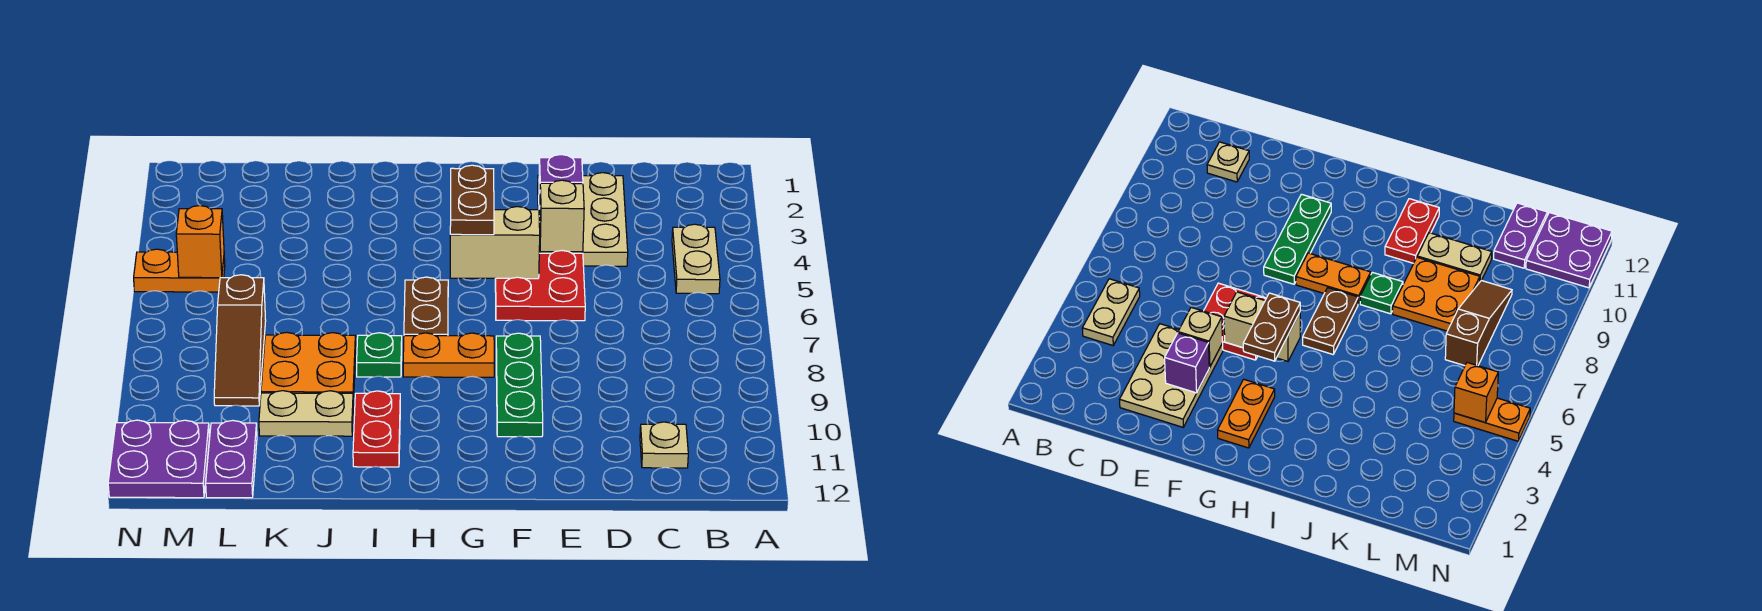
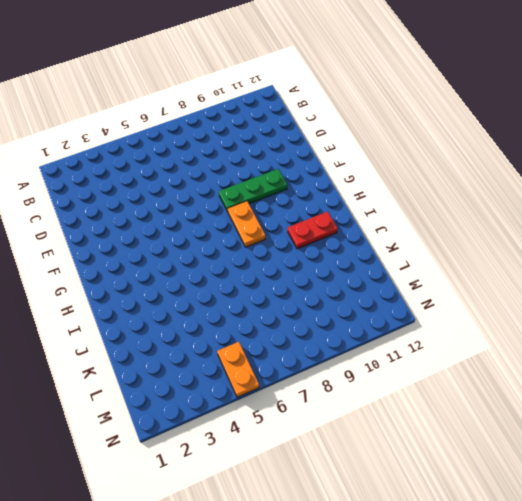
none -> tan plate B4:B5 level 1
none -> tan plate C11 level 1
none -> tan plate D2:E4 level 1

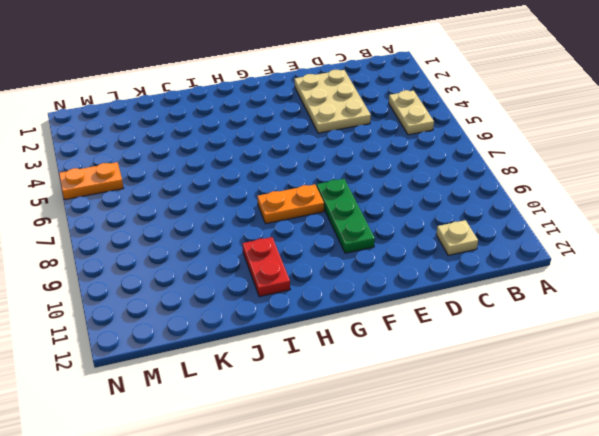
none -> red plate E5:F6 level 1
none -> orange plate G2:G3 level 1
none -> brown plate H6:H7 level 1

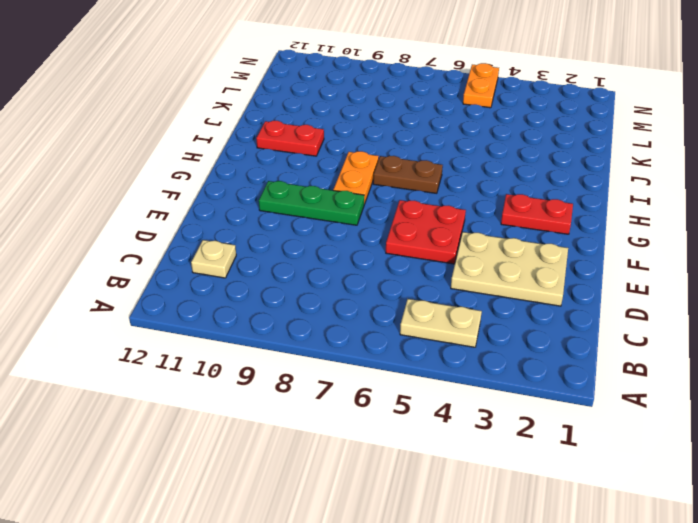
red plate G2:G3 level 1 -> orange plate G2:G3 level 1
none -> green plate I8 level 1
none -> orange plate J8:K9 level 1
none -> tan plate J10:K10 level 1

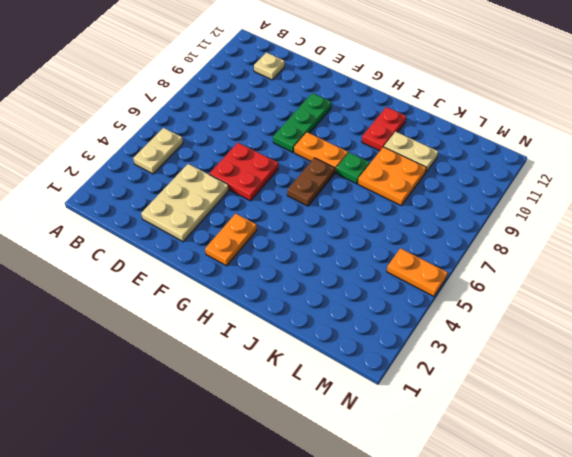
none -> brown slope L7:L9 level 1 top 7
none -> purple plate L11:L12 level 1
none -> purple plate M11:N12 level 1

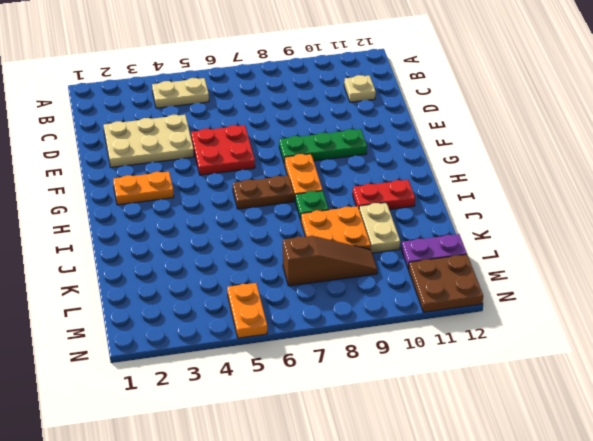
brown plate M11:N12 level 1 -> purple plate M11:N12 level 1
none -> purple brick E3 level 2
none -> tan brick E4 level 2
none -> tan brick F5:G5 level 2

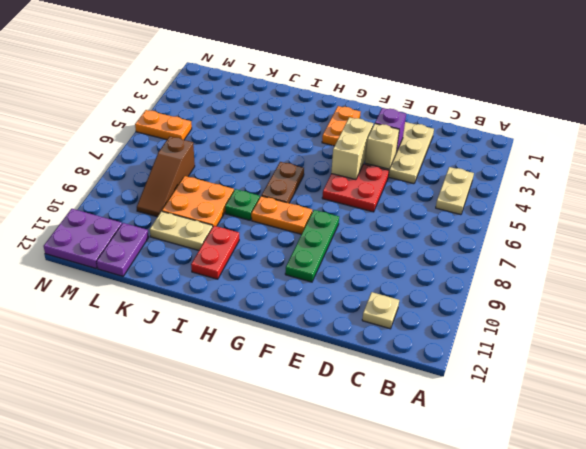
tan brick F4:F5 level 2 -> tan brick F5:G5 level 2
none -> orange brick M5 level 2
none -> brown plate G4:G5 level 3

